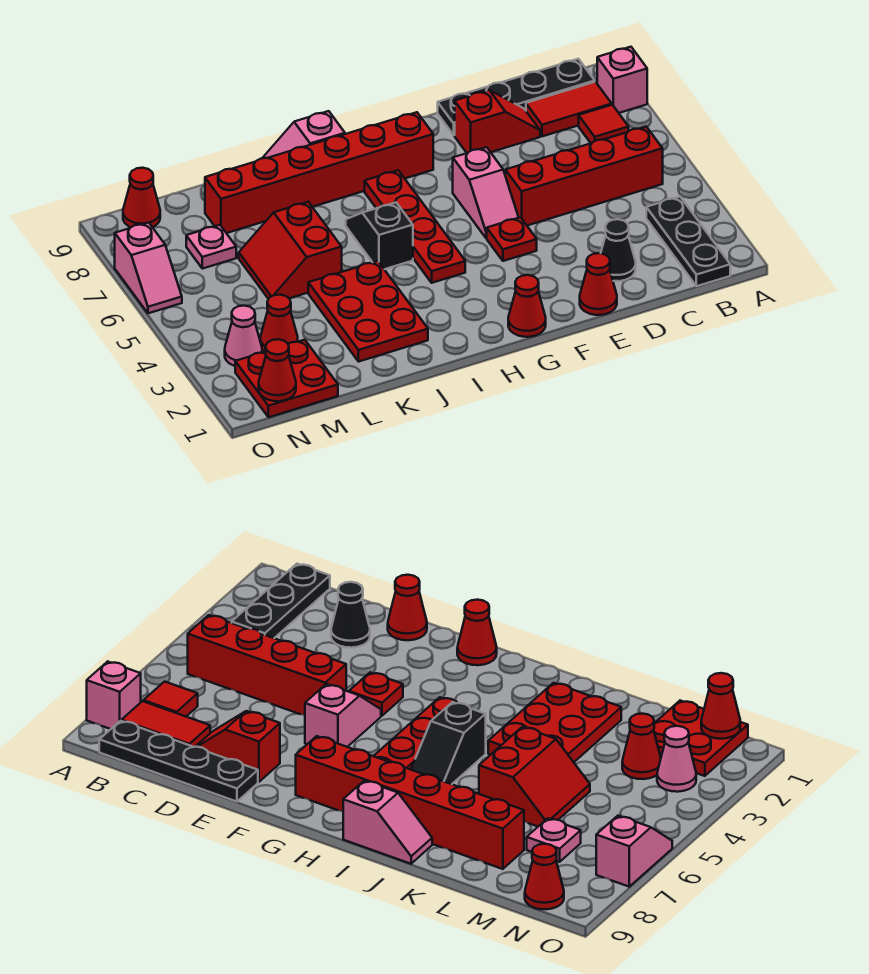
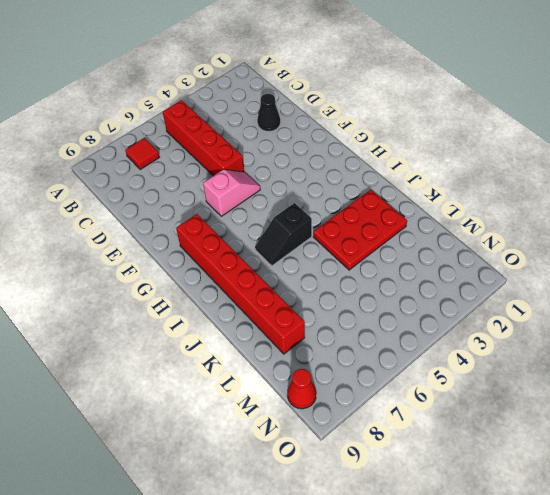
none -> pink brick A8 level 1
none -> black plate B1:B3 level 1
none -> red tile B8:C8 level 1

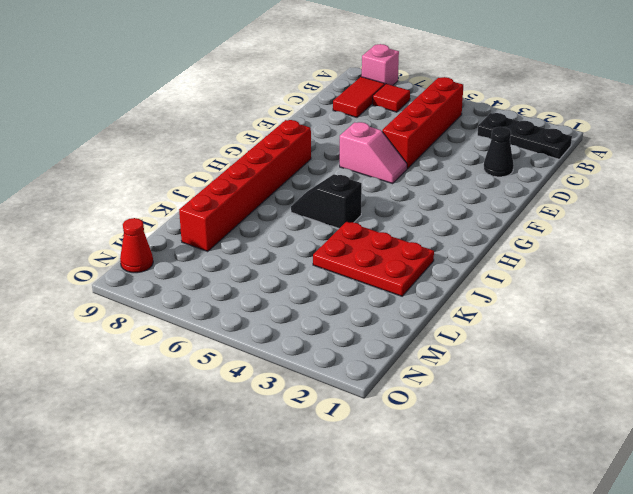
none -> black plate B9:E9 level 1
none -> red slope D8:E8 level 1 top E
none -> red cone E1 level 1

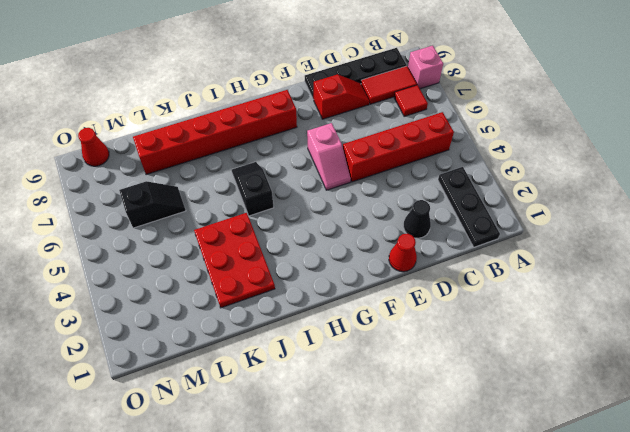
black slope L6:M6 level 1 top M -> red slope K5:L6 level 1 top K
none -> red plate F4 level 1
none -> red cone G1 level 1
none -> red plate H4:H7 level 1

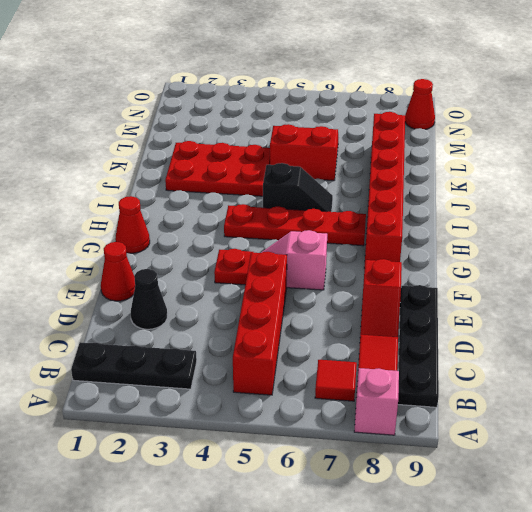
none -> pink slope I9:J9 level 1 top I
none -> red plate M1:N2 level 1
none -> red cone M3 level 1

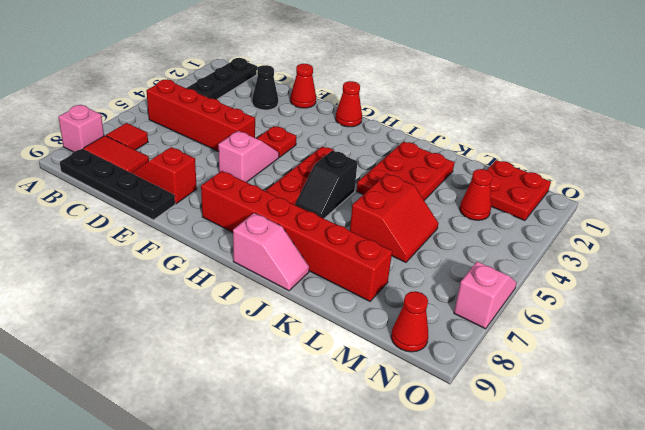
none -> pink plate M7 level 1
none -> pink cone N3 level 1
none -> red cone N1 level 2

